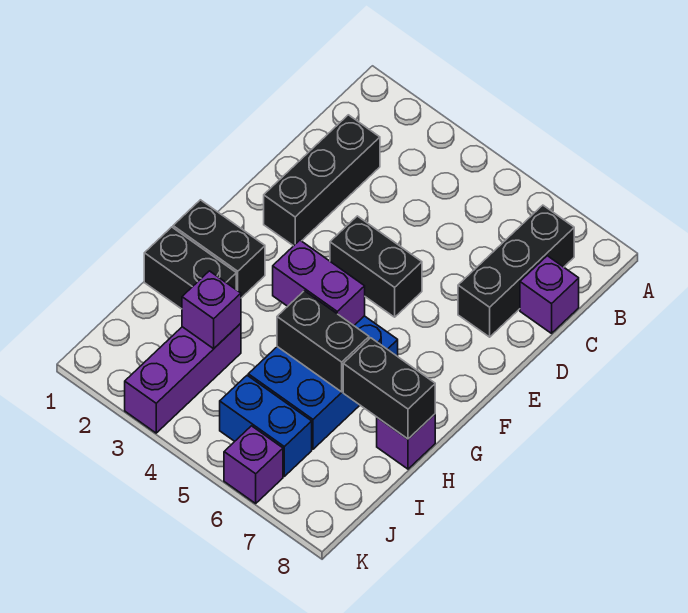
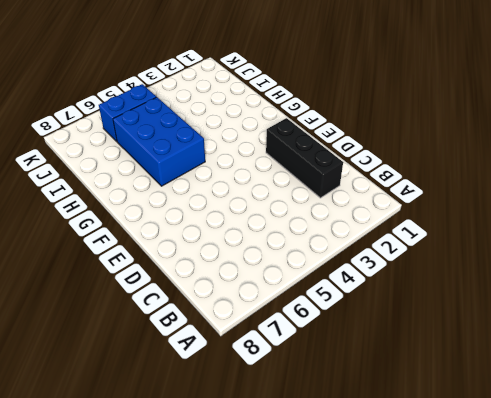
none -> black brick B7:D7 level 1
none -> purple brick C8 level 1
none -> black brick E4:E5 level 1

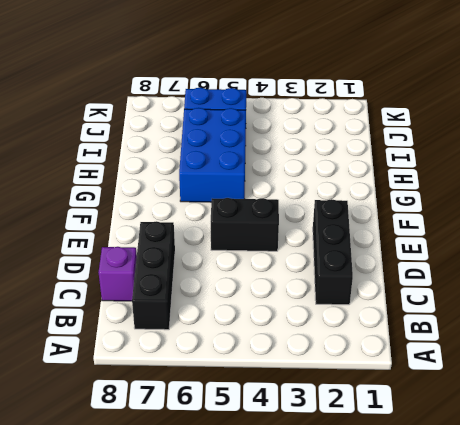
none -> black brick G1:G2 level 1
none -> black brick H1:H2 level 1
none -> purple brick H8 level 1

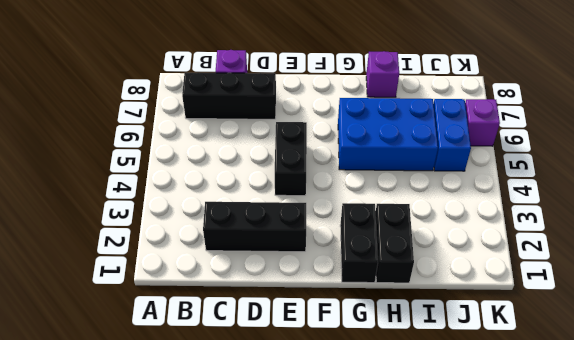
none -> purple brick I3:K3 level 1
none -> purple brick G4:G5 level 2
none -> black brick H5:H6 level 2

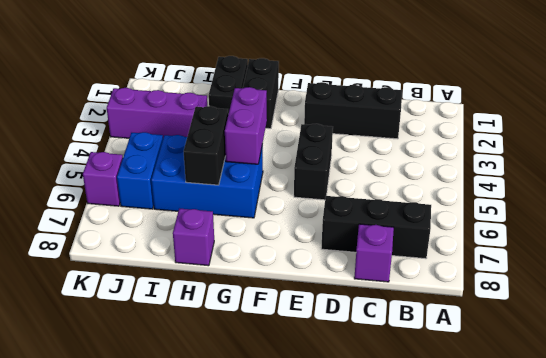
none -> black brick H7:H8 level 2
none -> purple brick I3 level 2

